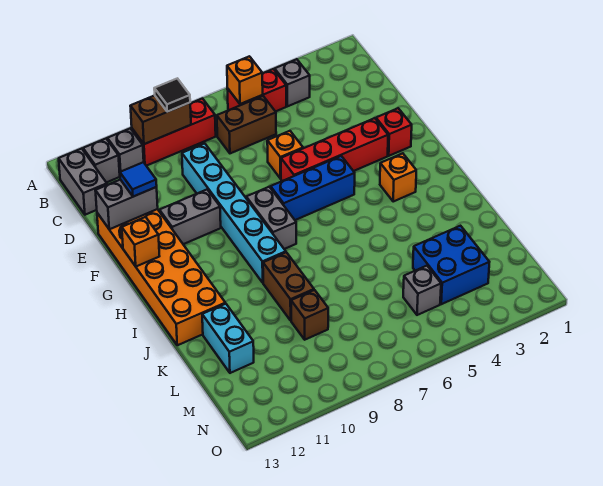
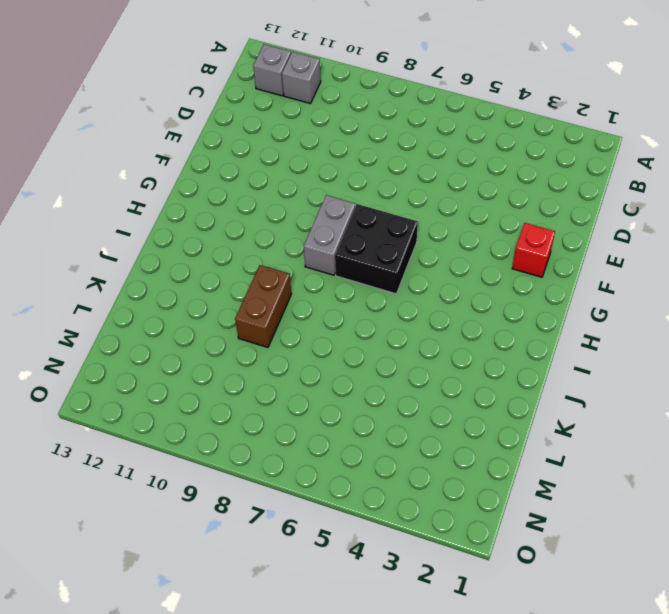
black brick G6:H7 level 1 -> blue brick G5:G7 level 1
none -> grey brick B4 level 1
none -> red brick B5:B6 level 1
none -> red brick B8:B10 level 1

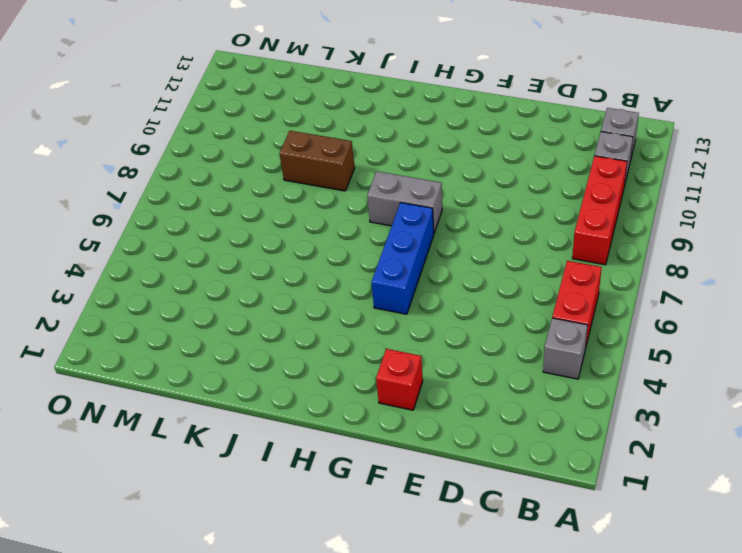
none -> grey brick B13:C13 level 1
none -> brown brick C6:C7 level 1
none -> cyan brick D9:I9 level 1

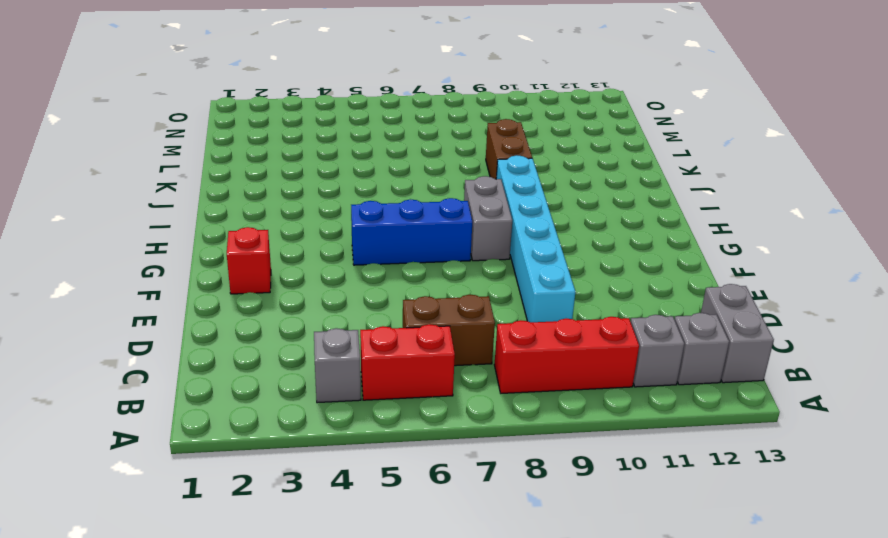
none -> orange brick E6 level 1
none -> orange brick E12:J13 level 1
none -> red brick F3:F6 level 1

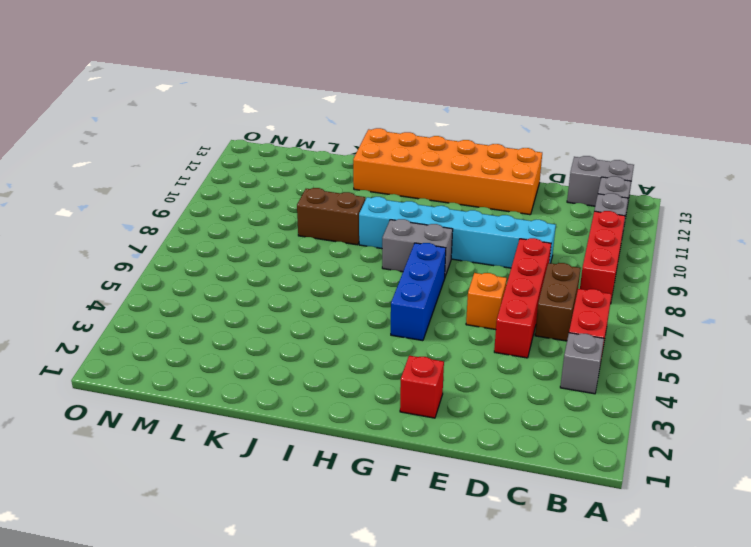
red brick D5:D8 level 1 -> red brick F3:F6 level 1
none -> grey brick F10:F11 level 1
none -> orange brick H3 level 1
none -> cyan brick K12:L12 level 1

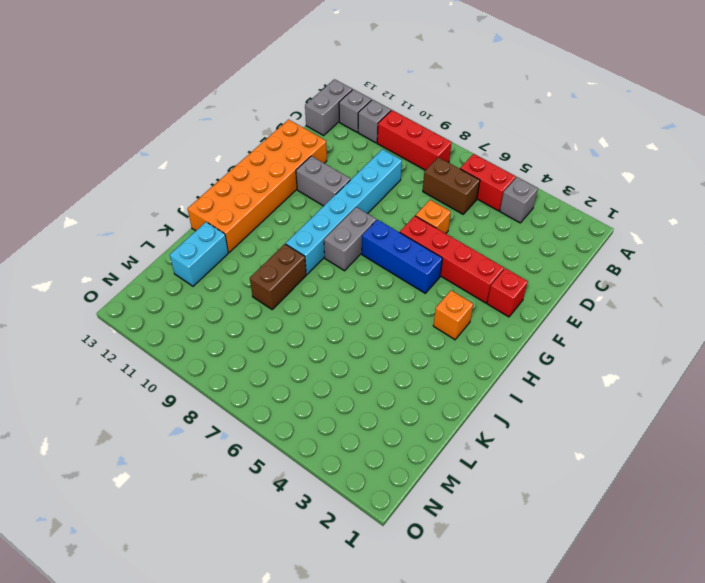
none -> blue brick L3:M4 level 1
none -> brown brick L9 level 1
none -> grey brick M5 level 1

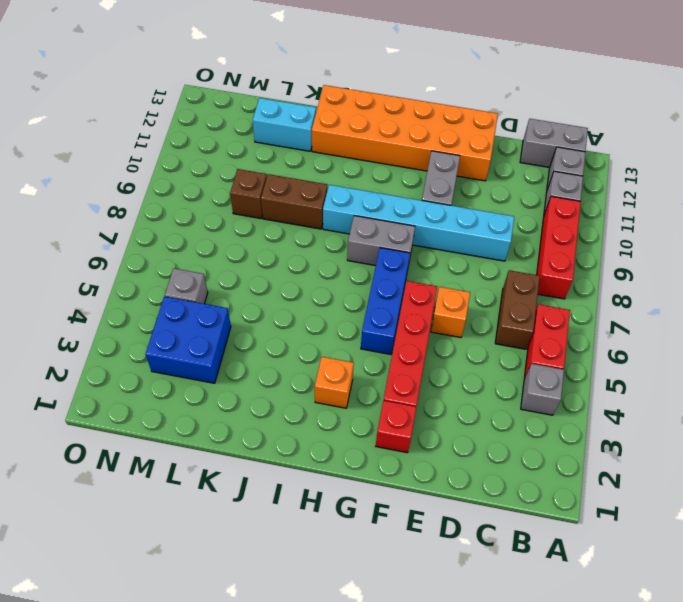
none -> orange brick B6 level 2
none -> brown brick B9:B10 level 2
none -> grey brick E12:E13 level 2

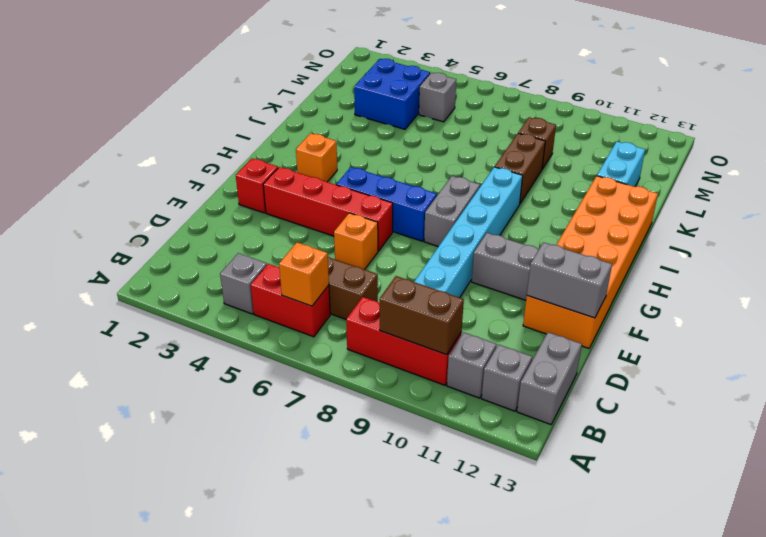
none -> orange brick G13 level 2
none -> black tile B9 level 3
none -> blue tile E12 level 3

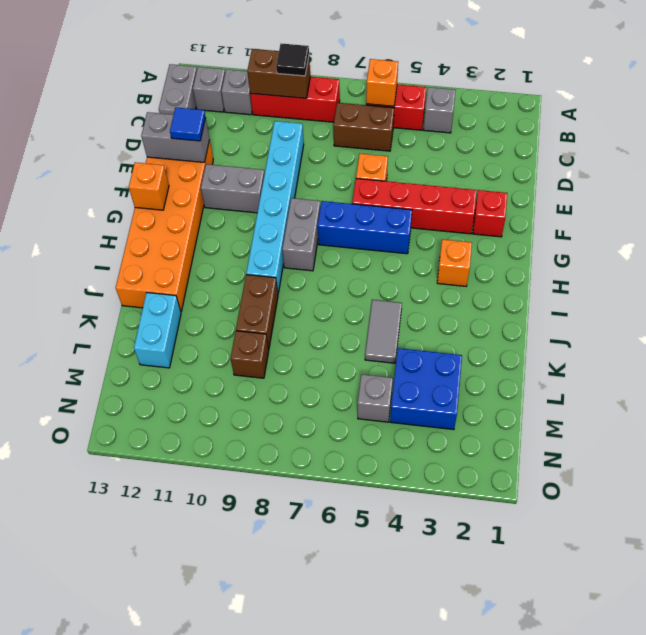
grey tile J5:K5 level 1 -> none

